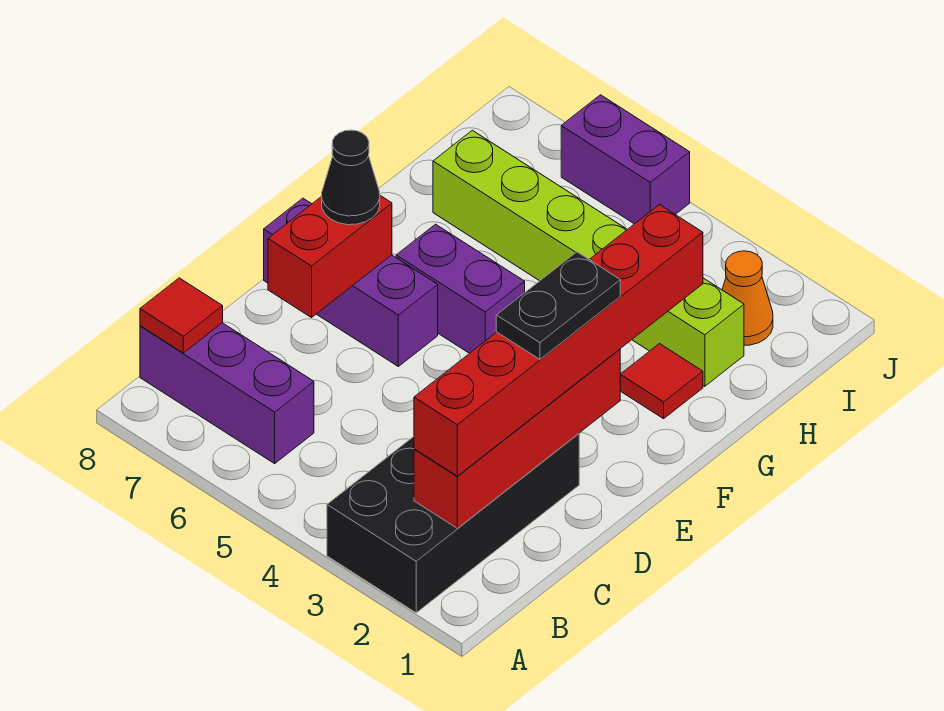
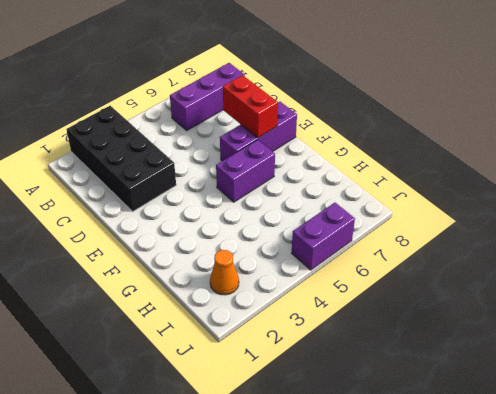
none -> red tile G2 level 1
none -> lime brick H2:H7 level 1
none -> red brick B2:E2 level 2

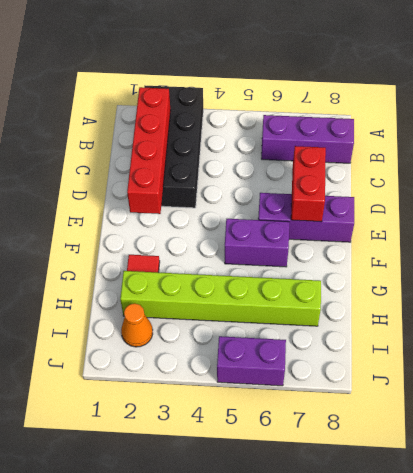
none -> red tile B8 level 2
none -> red brick B2:G2 level 3
none -> black cone E7 level 3

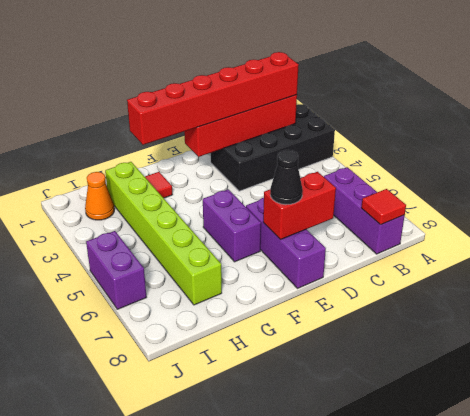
none -> black plate D2:E2 level 4

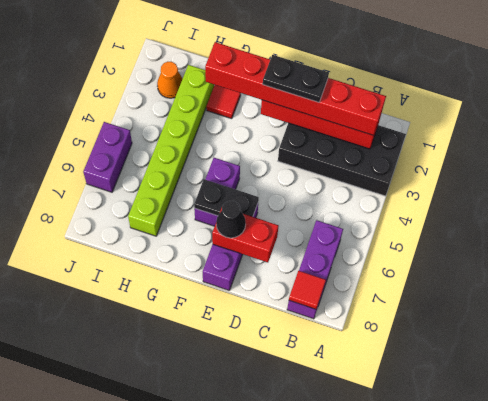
black plate E6:F6 level 2 -> none

